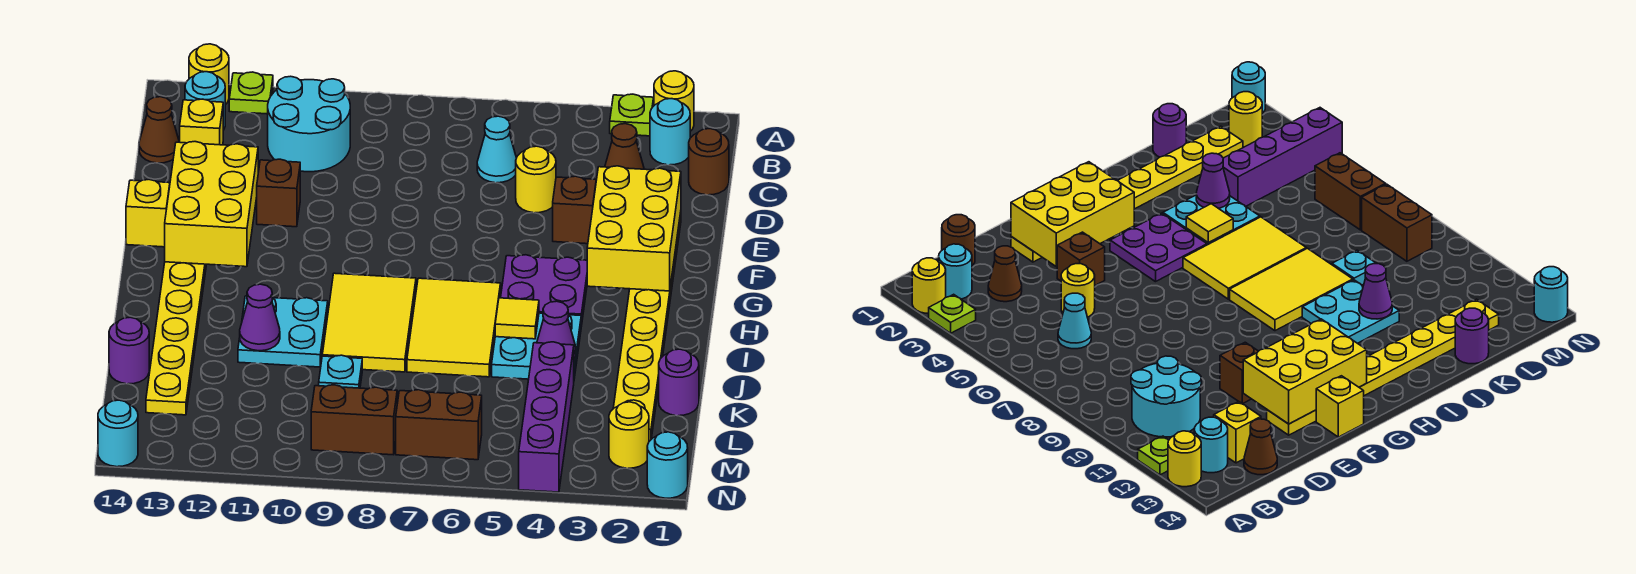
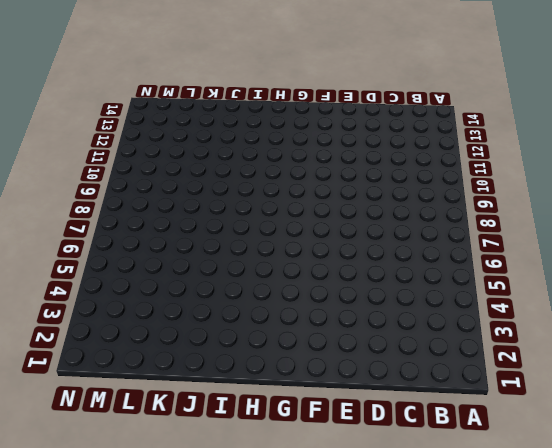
none -> yellow round brick A2 level 1
none -> lime plate A3 level 1
none -> lime plate A12 level 1
none -> yellow round brick A13 level 1

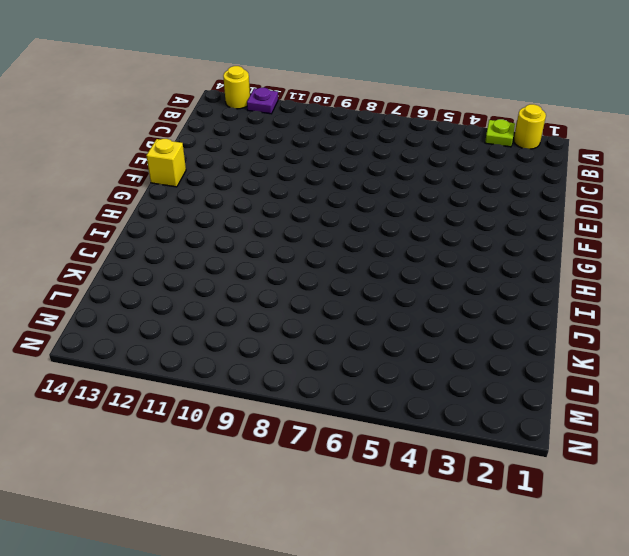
purple plate A12 level 1 -> lime plate A12 level 1
none -> cyan round brick B2 level 1
none -> cyan round brick B10:C11 level 1
none -> cyan round brick B13 level 1
none -> brown round brick C1 level 1

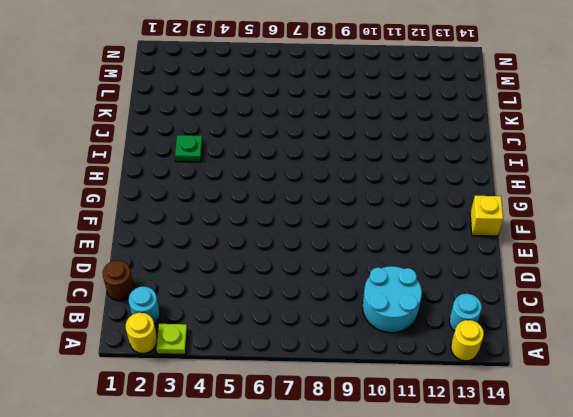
green plate I3 level 1 -> none
none -> lime plate A12 level 1
none -> brown cone C3 level 1
none -> cyan cone C6 level 1
none -> yellow brick C13 level 1

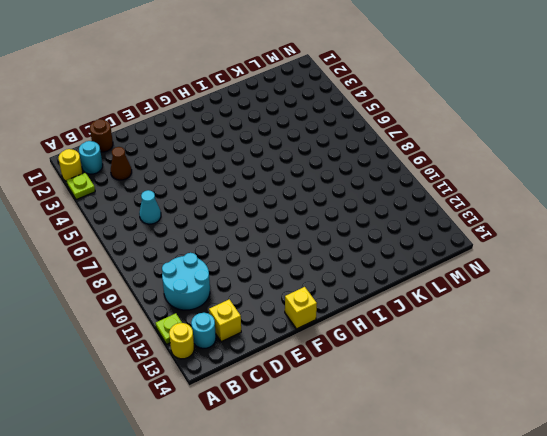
none -> brown cone C14 level 1
none -> yellow round brick D5 level 1
none -> yellow plate E2:L2 level 1
none -> brown brick E4 level 1

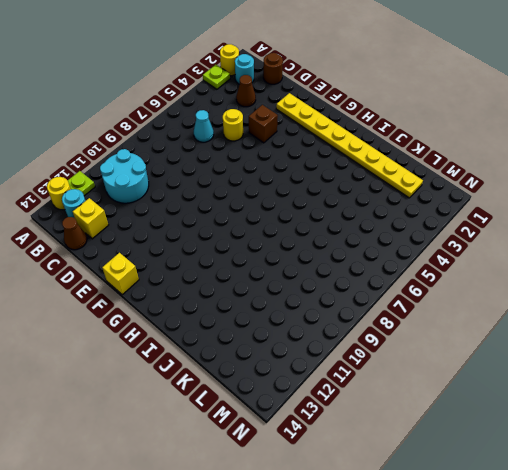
none -> brown brick E11 level 1
none -> yellow plate E13:L13 level 1
none -> purple plate G4:H5 level 1
none -> yellow tile H6:J7 level 1

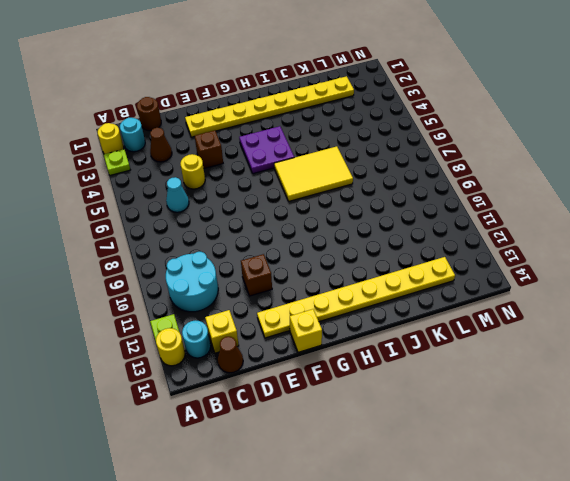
none -> yellow tile H8:J9 level 1
none -> cyan plate I4:J5 level 1
none -> cyan plate I10:J11 level 1
none -> purple round brick K1 level 1

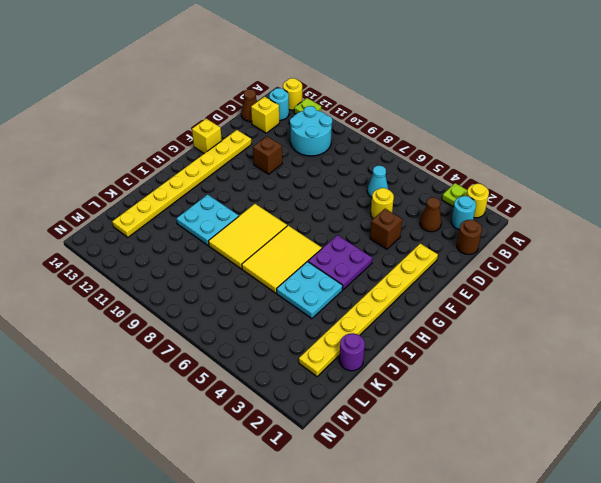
none -> purple brick K4:N4 level 1
none -> cyan plate K9 level 1
none -> purple round brick K14 level 1
none -> yellow round brick M2 level 1

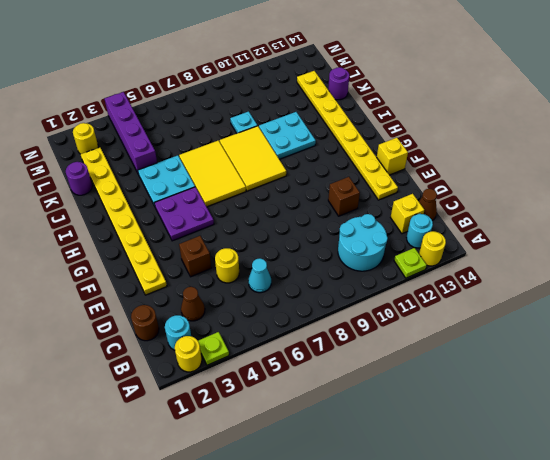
none -> brown brick M6:M7 level 1
none -> brown brick M8:M9 level 1
none -> cyan round brick N1 level 1
none -> cyan round brick N14 level 1

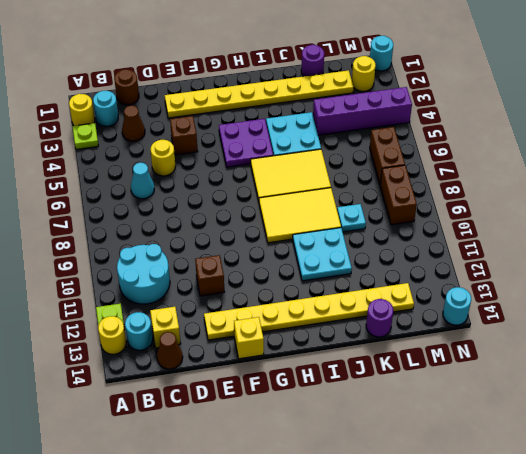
none -> yellow brick E2:G3 level 2
none -> yellow brick E12:G13 level 2
none -> yellow tile I5 level 2
none -> purple cone J4 level 2

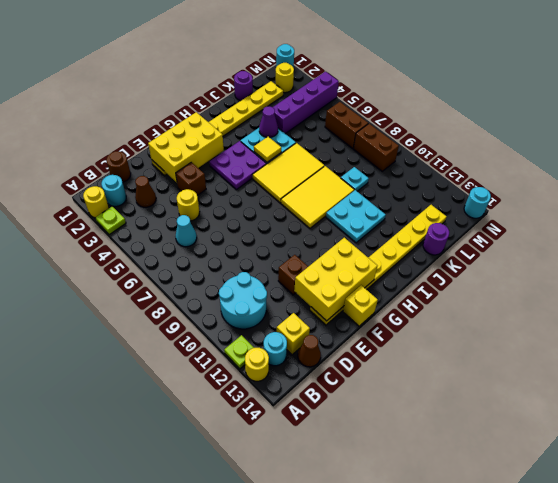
none -> purple cone J11 level 2

